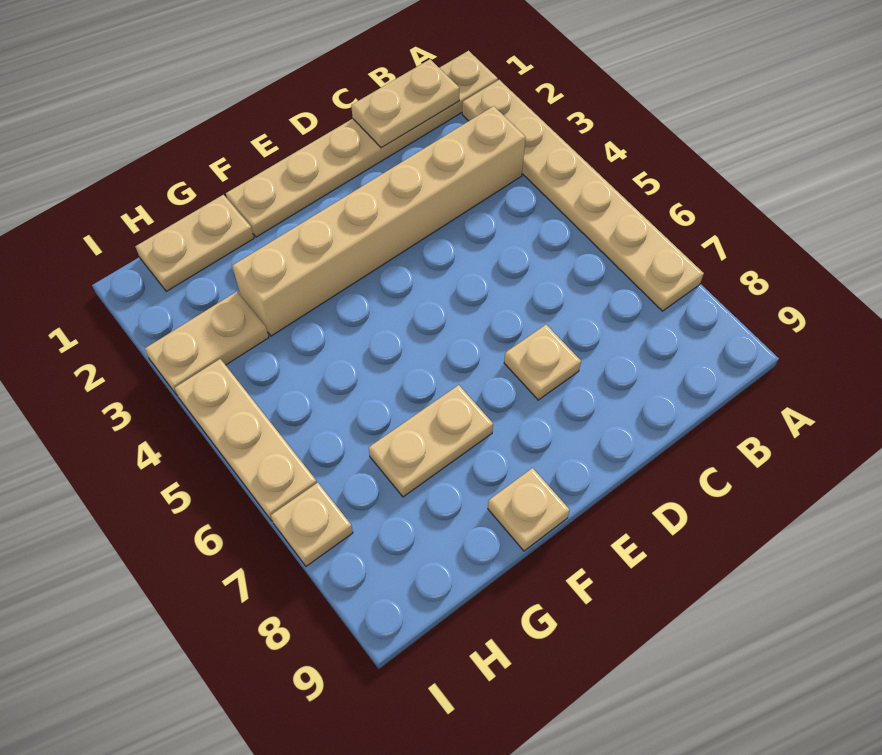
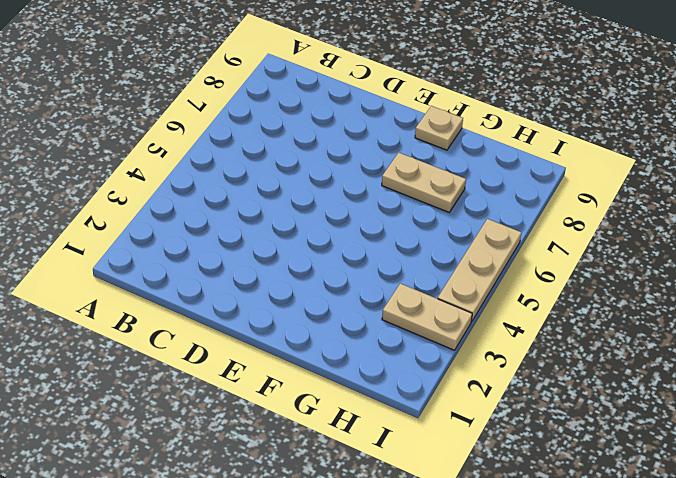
none -> tan plate A1:F1 level 1
none -> tan plate A2:A7 level 1

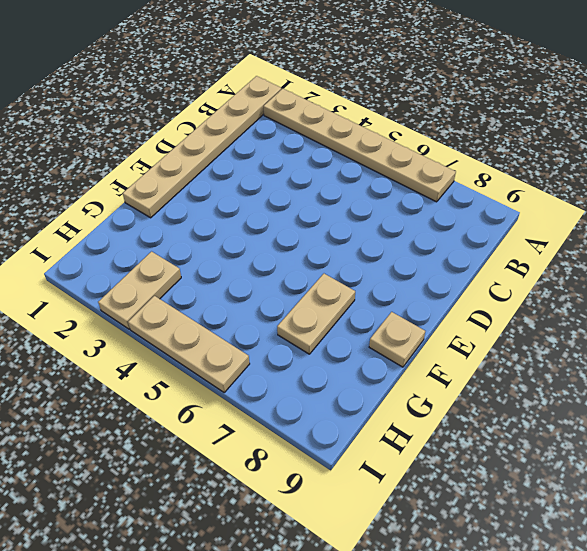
none -> tan brick B3:G3 level 1
none -> tan plate D7 level 1

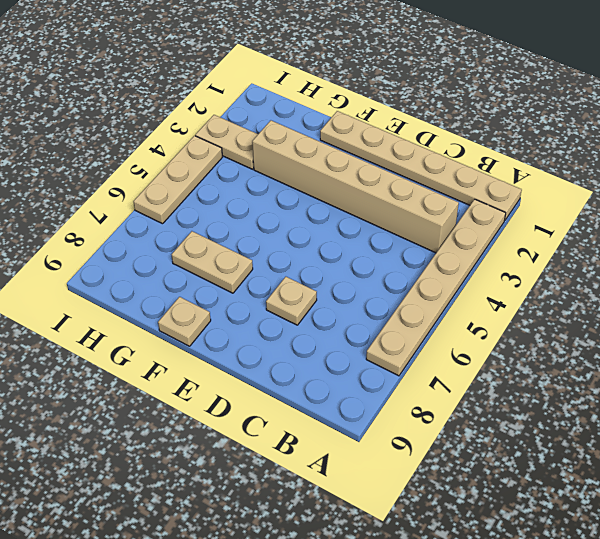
none -> tan plate G1:H1 level 1
none -> tan plate I7 level 1

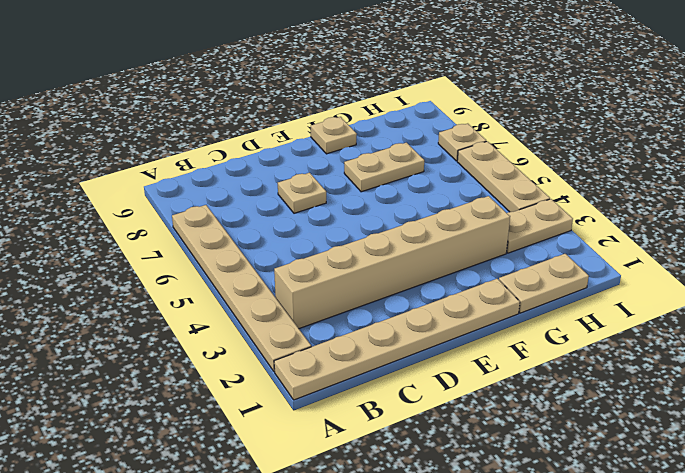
none -> tan plate B1:C1 level 2

